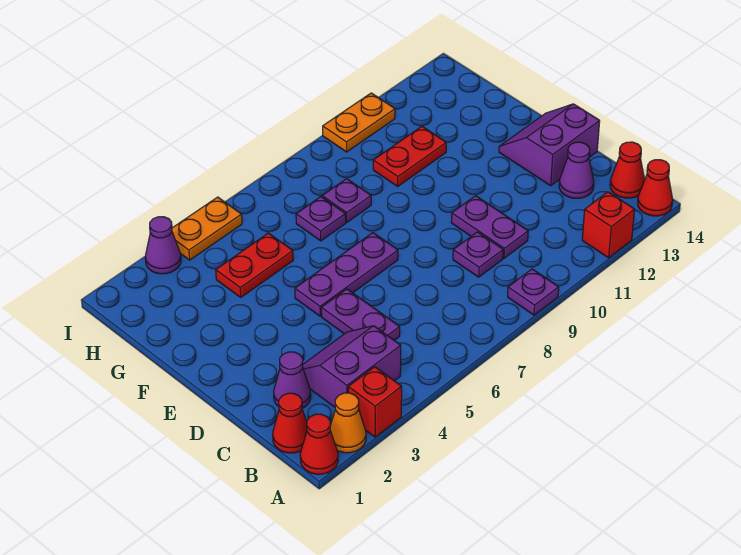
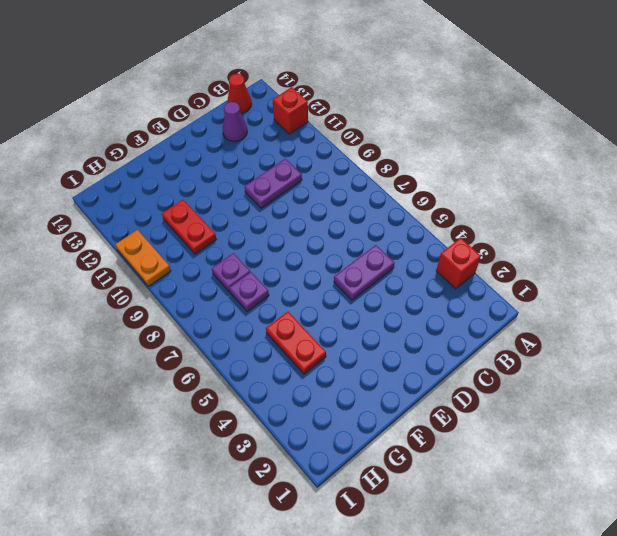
none -> red cone A1 level 1
none -> orange cone A2 level 1
none -> purple plate A9 level 1

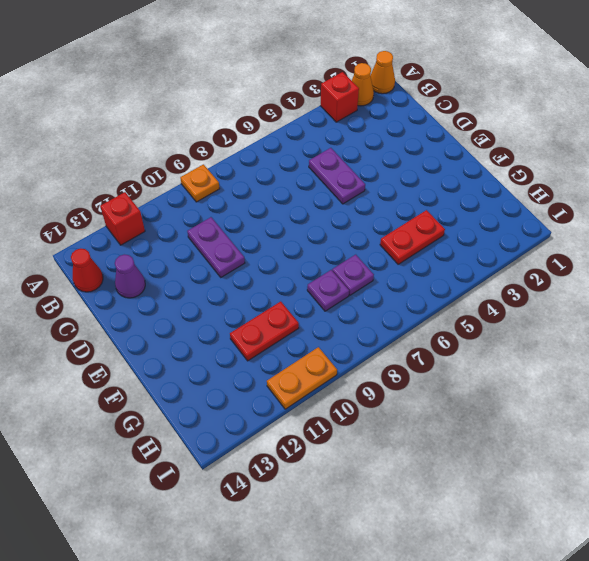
orange cone A1 level 1 -> red cone A1 level 1
orange plate A9 level 1 -> purple plate A9 level 1
none -> red cone A14 level 1
none -> red cone B1 level 1
none -> purple slope B3:C4 level 1 top B

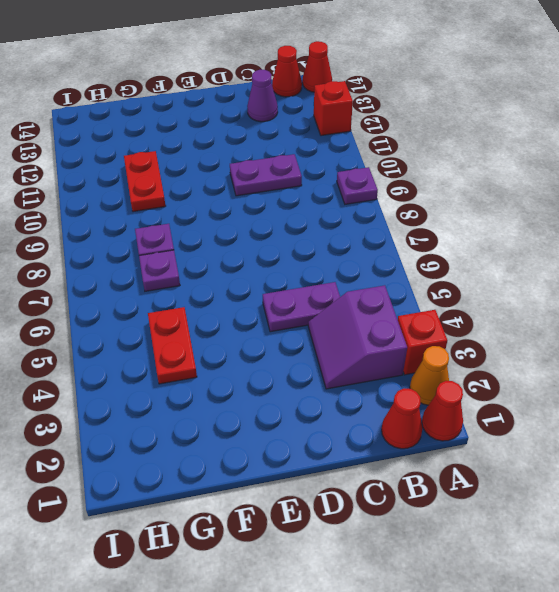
none -> purple cone C2 level 1
none -> purple plate C9 level 1
none -> purple slope D13:E14 level 1 top D

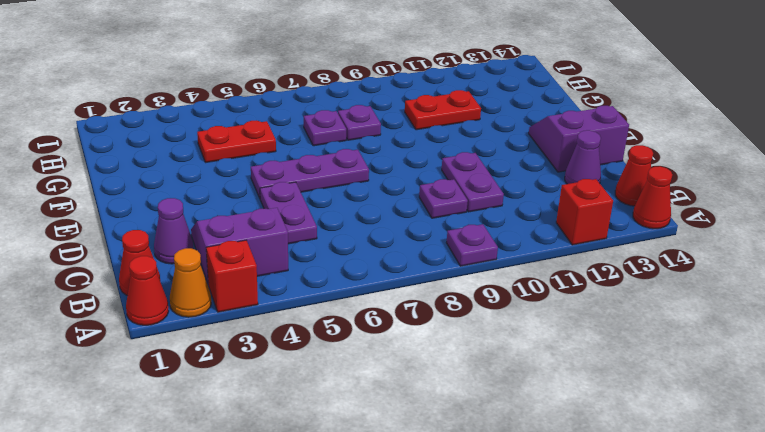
none -> purple cone I3 level 1
none -> orange plate I4:I5 level 1
none -> orange plate I10:I11 level 1

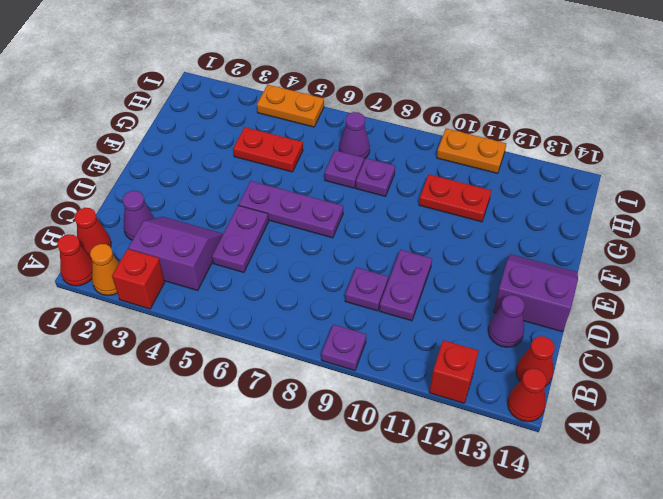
purple cone H7 level 1 -> purple cone I3 level 1

